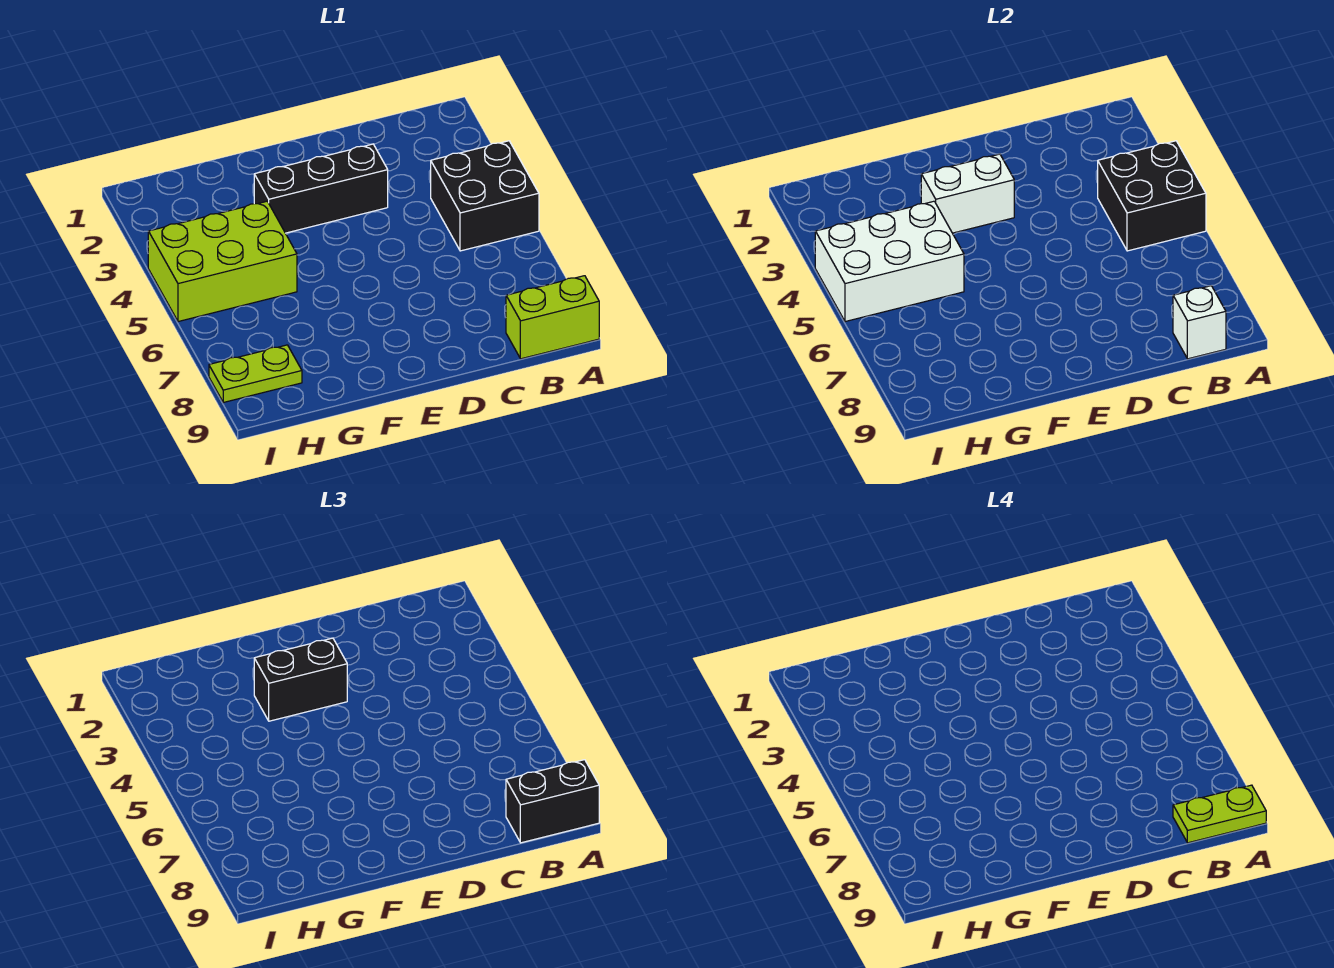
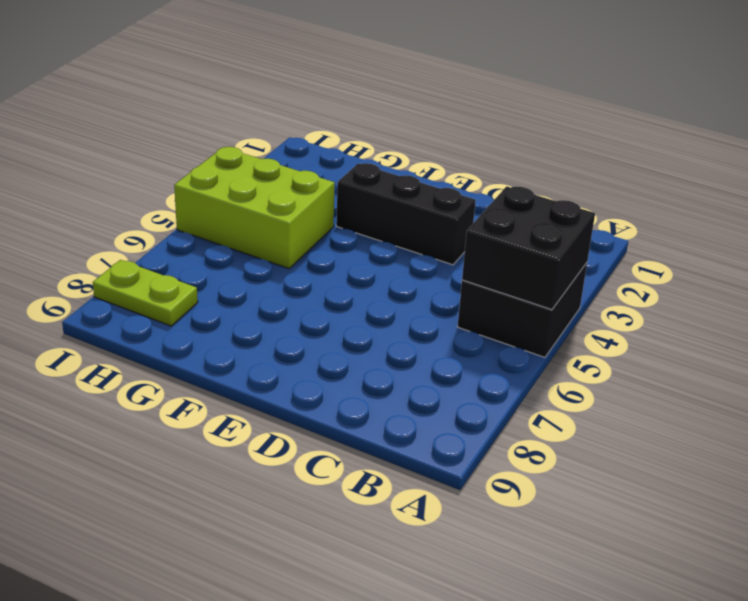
none -> lime brick A9:B9 level 1
none -> white brick B9 level 2
none -> white brick E3:F3 level 2

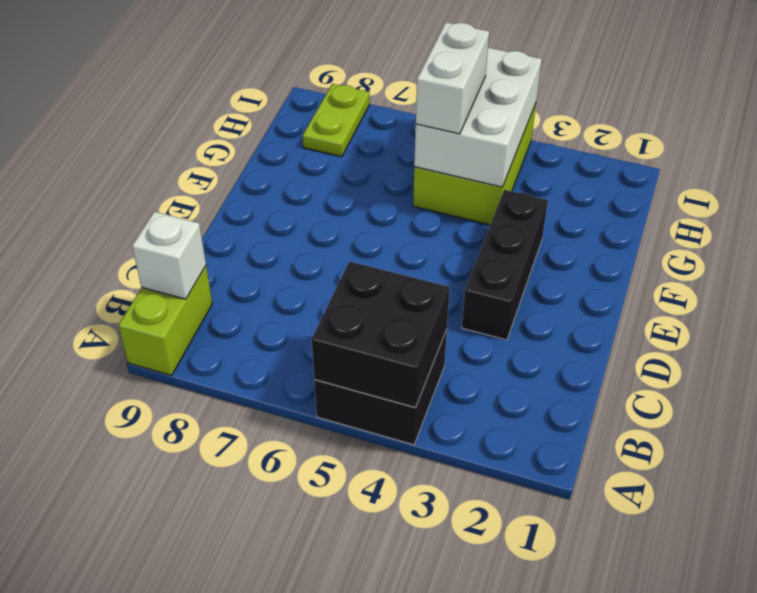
white brick G5:H5 level 3 -> white brick E3:F3 level 2
none -> black brick A9:B9 level 3
none -> black brick E3:F3 level 3
none -> lime plate A9:B9 level 4

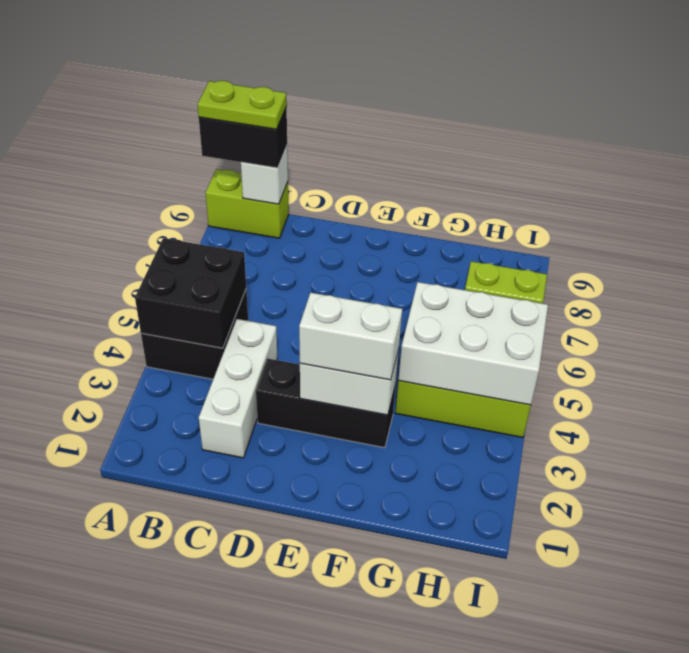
white brick C2:C4 level 1 -> none
white brick E3:F3 level 3 -> black brick E3:F3 level 3

